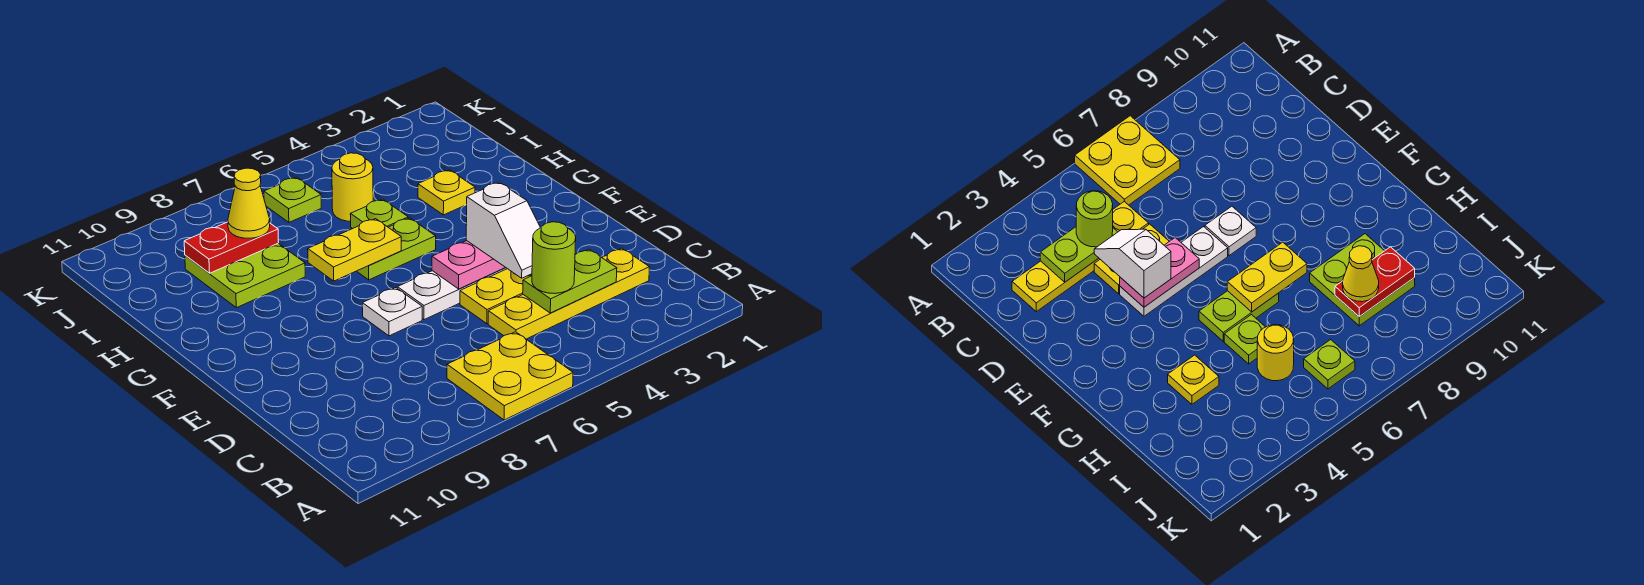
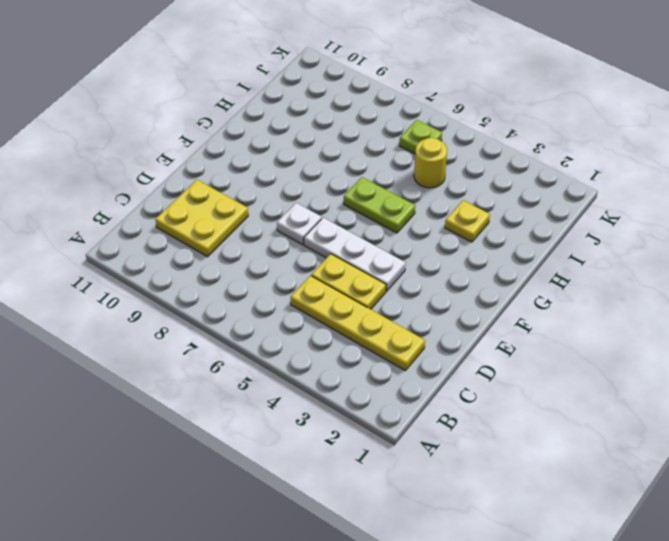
yellow plate C9:D10 level 1 -> yellow plate A6:B7 level 1
none -> lime plate H5 level 1
none -> lime plate H8:I9 level 1
none -> lime plate C3:C4 level 2

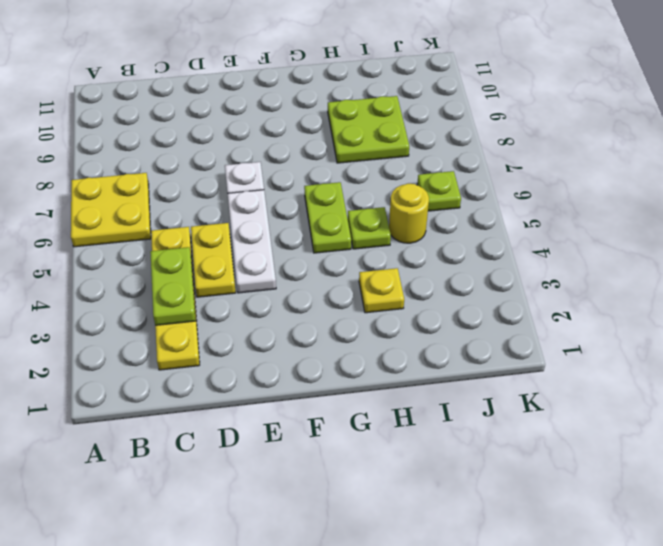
none -> pink plate E4:E5 level 2
none -> yellow plate G6:G7 level 2
none -> red plate I8:I9 level 2

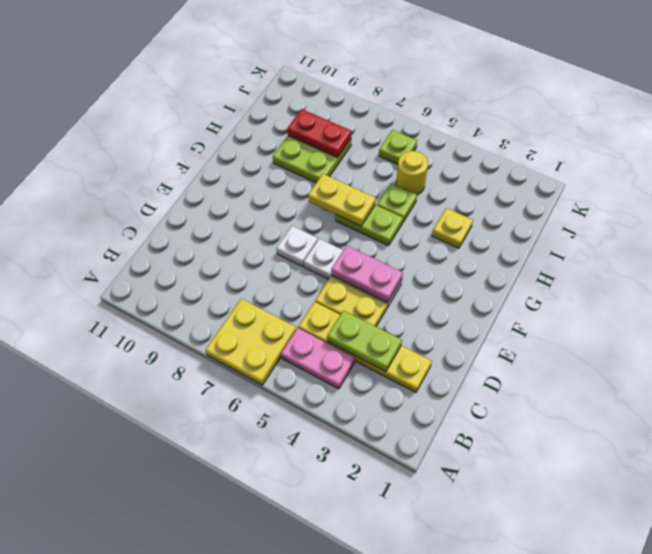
pink plate B4:B5 level 1 -> none
none -> lime round brick C4 level 3
none -> white slope D4:E4 level 3 top E
none -> yellow cone I8 level 3

